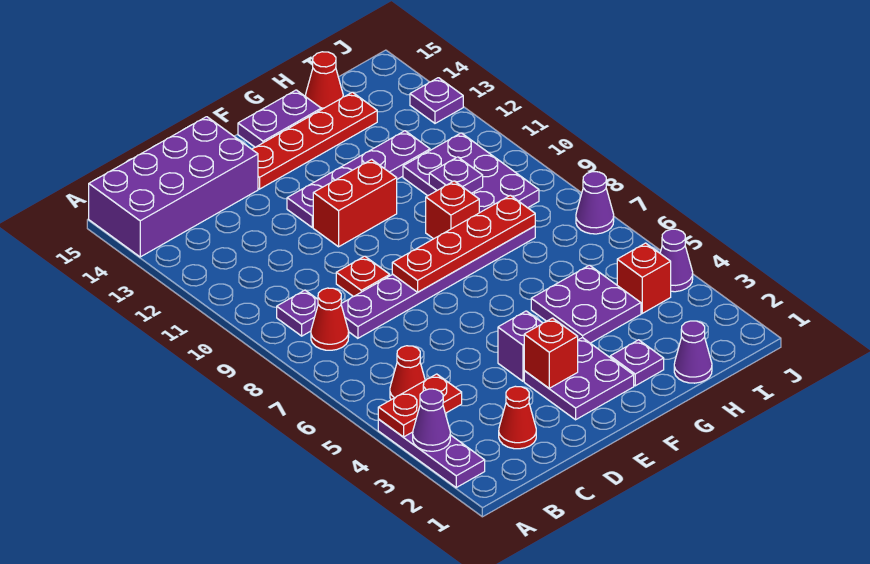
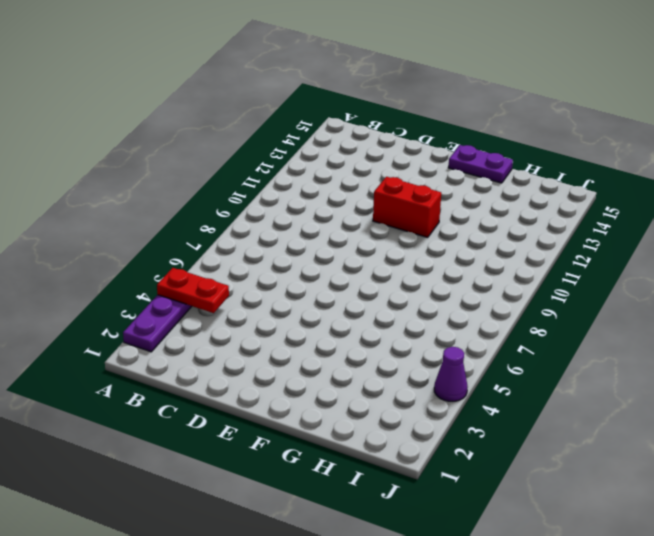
none -> purple brick A14:D15 level 1
none -> red cone B5 level 1
none -> red cone B8 level 1

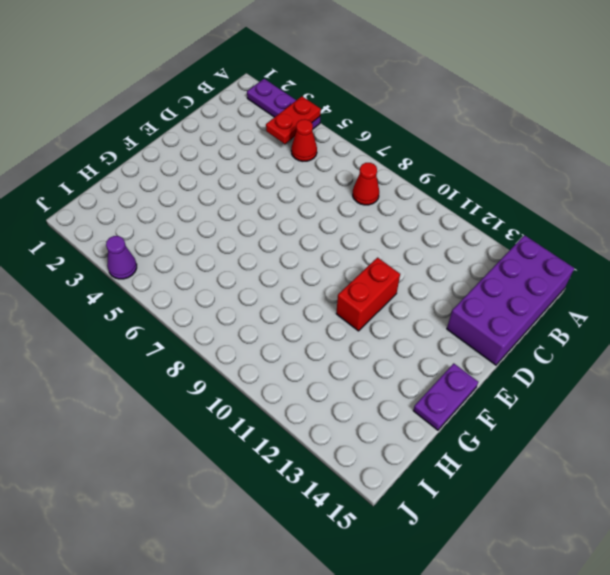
none -> purple plate B9 level 1
none -> red cone C2 level 1
none -> purple plate C8:H8 level 1

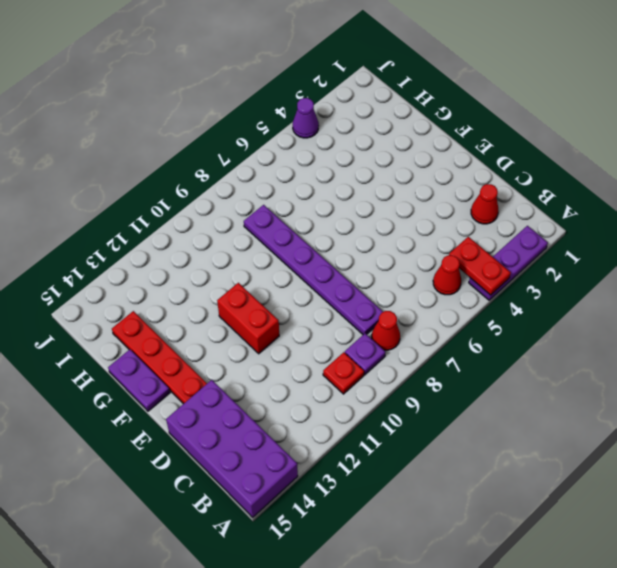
red plate B10 level 1 -> red plate D9 level 1
none -> purple plate E2:F3 level 1
none -> purple brick E4 level 1
none -> purple plate E12:H12 level 1

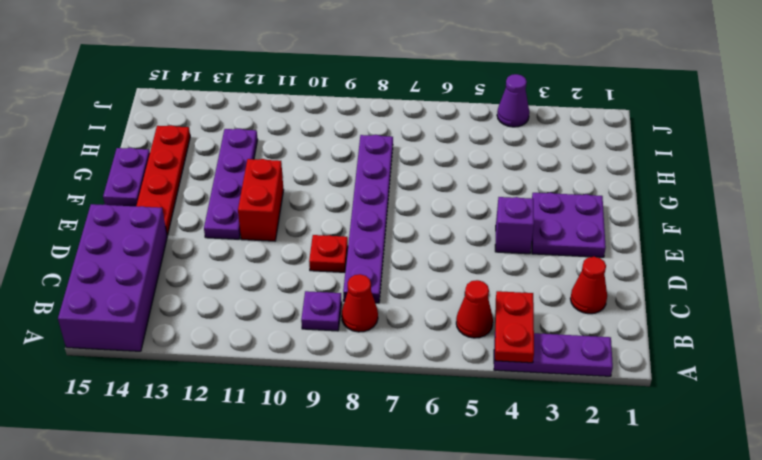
none -> purple plate G2 level 1
none -> purple plate G4:H5 level 1
none -> red brick G9 level 1

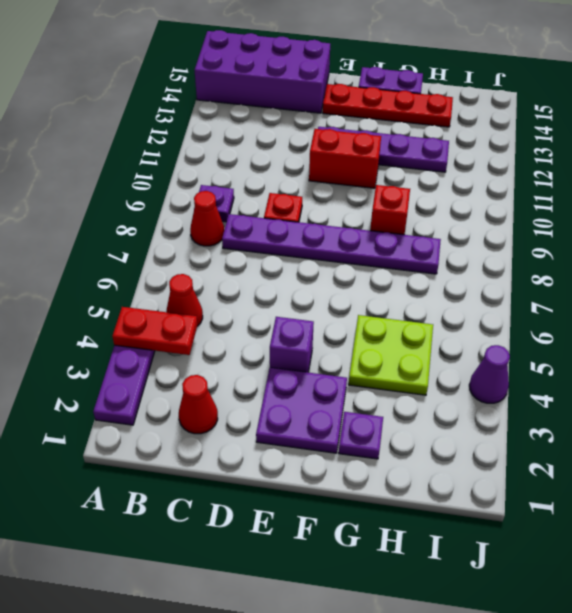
lime plate G4:H5 level 1 -> purple plate G4:H5 level 1
none -> purple cone H1 level 1
none -> purple plate H9:I11 level 1
none -> red cone H15 level 1

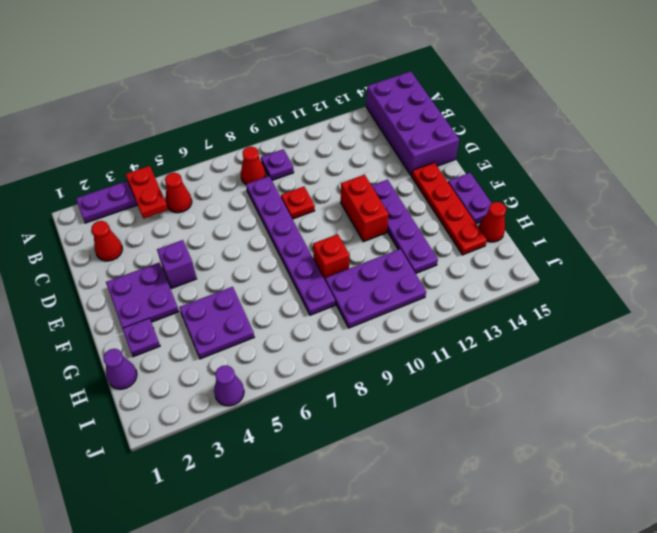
none -> red brick I4 level 1
none -> purple cone J7 level 1
none -> purple plate J13 level 1

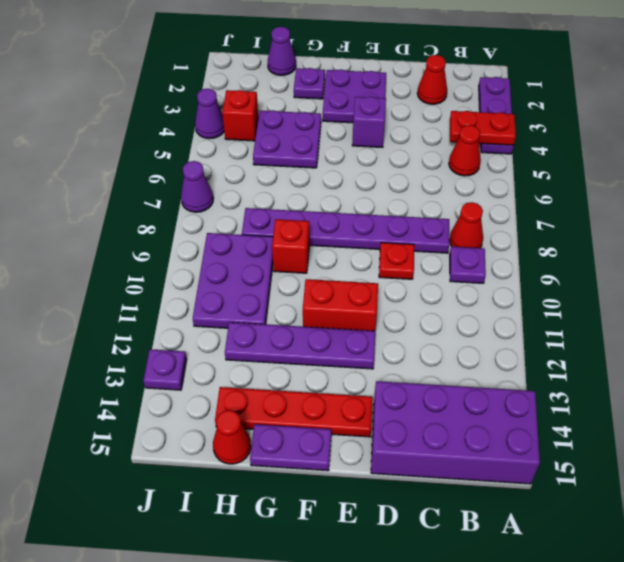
none -> purple cone A3 level 2
none -> red brick E3 level 2
none -> red plate E8:H8 level 2

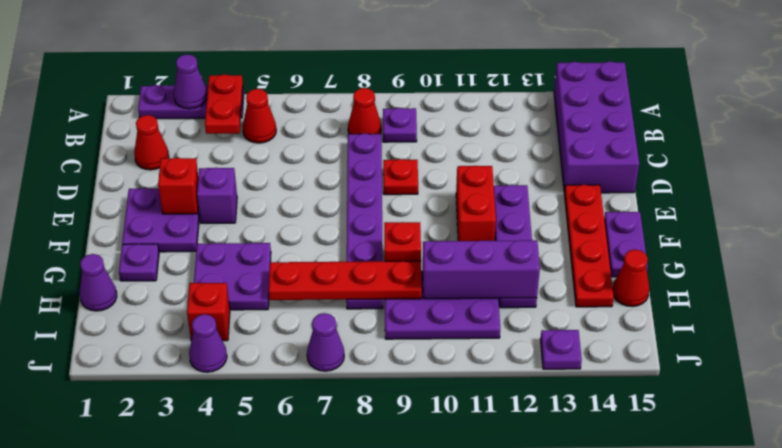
red plate H6:H9 level 2 -> red plate E8:H8 level 2
purple brick H10:H12 level 2 -> purple plate H10 level 2

